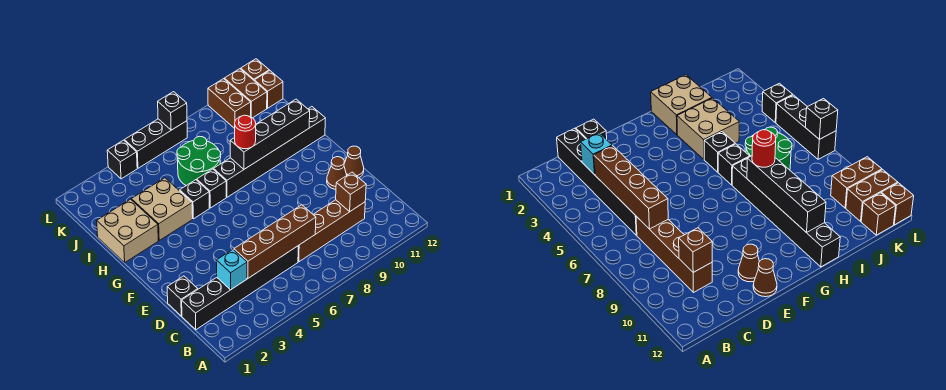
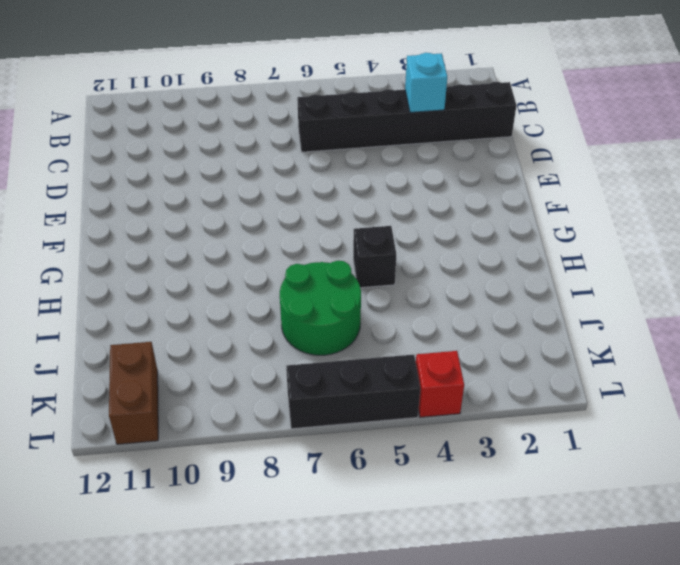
red brick L4 level 1 -> black brick L4 level 1
none -> brown brick C7:C10 level 1
none -> black brick D1 level 1
none -> brown cone E11 level 1

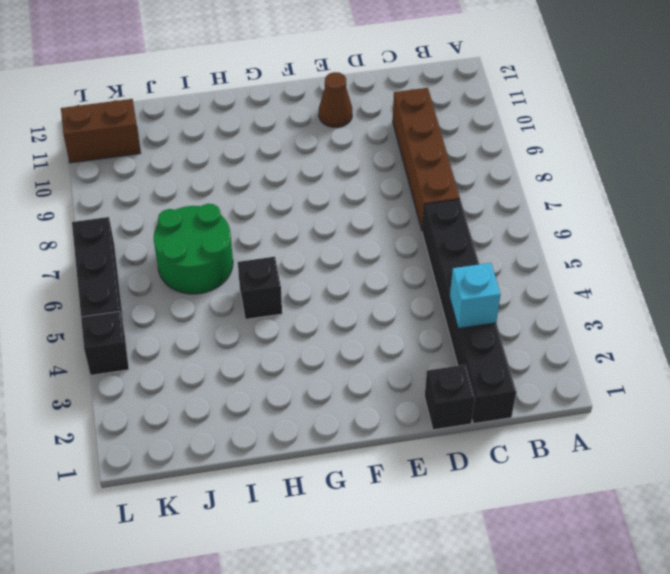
none -> brown cone E12 level 1
none -> tan brick H1:I2 level 1
none -> tan brick H3:I4 level 1

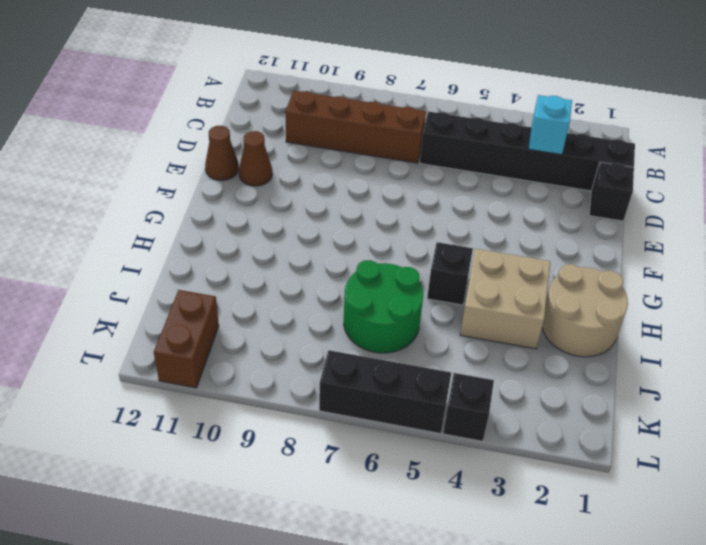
tan round brick H1:I2 level 1 -> tan brick H1:I2 level 1
none -> black brick H6 level 1
none -> black brick H7:H12 level 1
none -> brown brick K10:L10 level 1

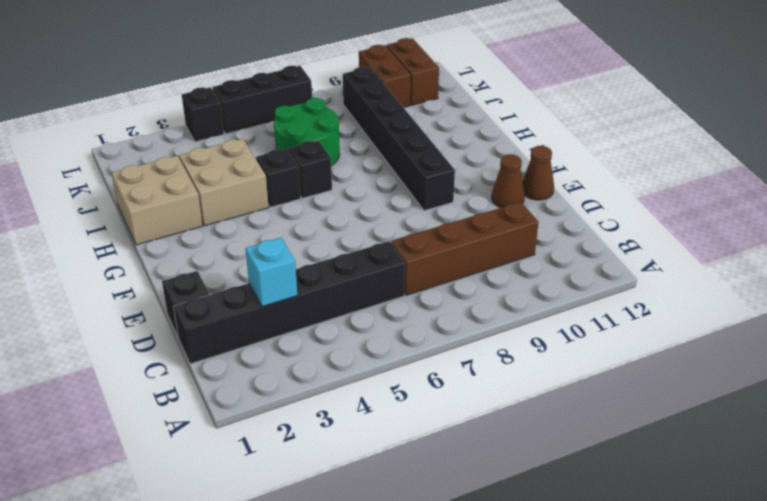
black brick F9:K9 level 1 -> black brick H7:H12 level 1
none -> brown brick K12 level 1
none -> brown brick L12 level 1
none -> brown brick C4:C7 level 2

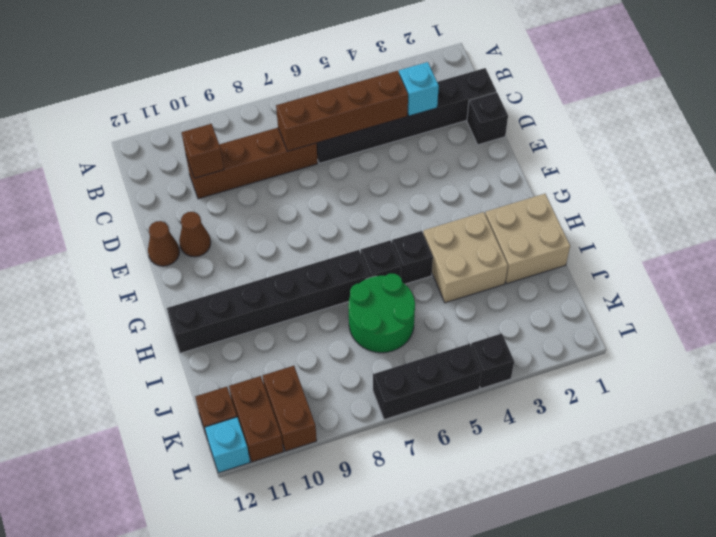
cyan brick L12 level 1 -> brown brick L12 level 1
none -> black brick H8:H11 level 2
none -> black brick L7 level 2
none -> red round brick H8 level 3

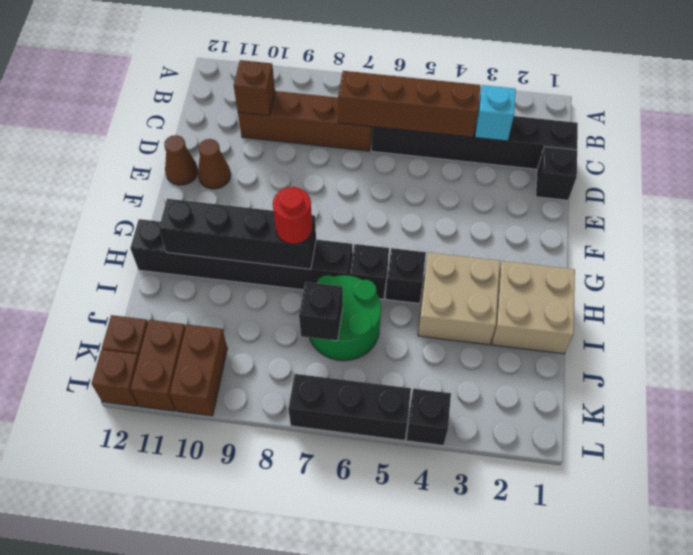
black brick J7 level 2 -> black brick L7 level 2

